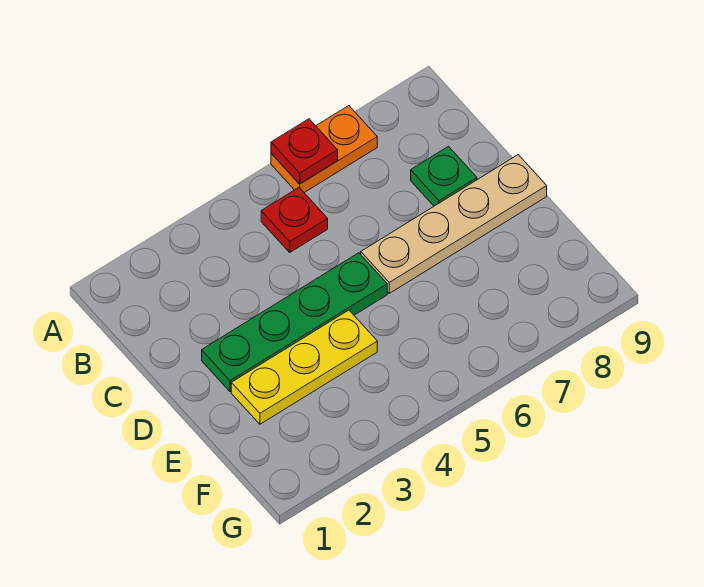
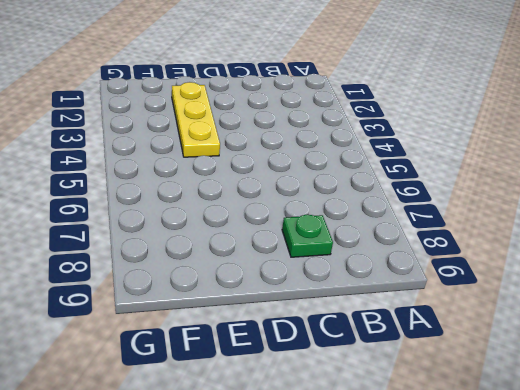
none -> orange plate A6:A7 level 1
none -> red plate B5 level 1

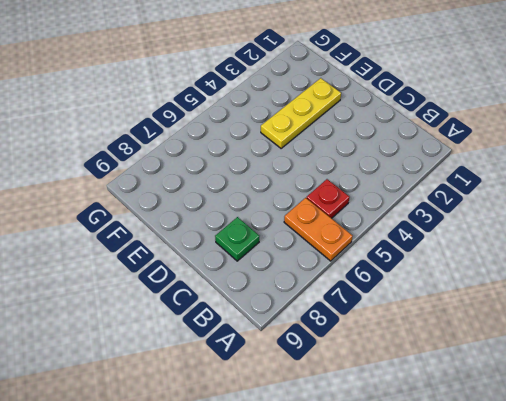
orange plate A6:B6 level 1 -> orange plate A6:A7 level 1
none -> green plate D2:D5 level 1
none -> tan plate D6:D9 level 1

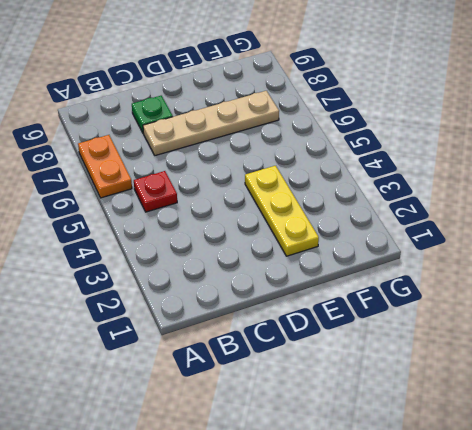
tan plate C7:F7 level 1 -> tan plate D6:D9 level 1
none -> green plate D2:D5 level 1
none -> red plate A6 level 2

